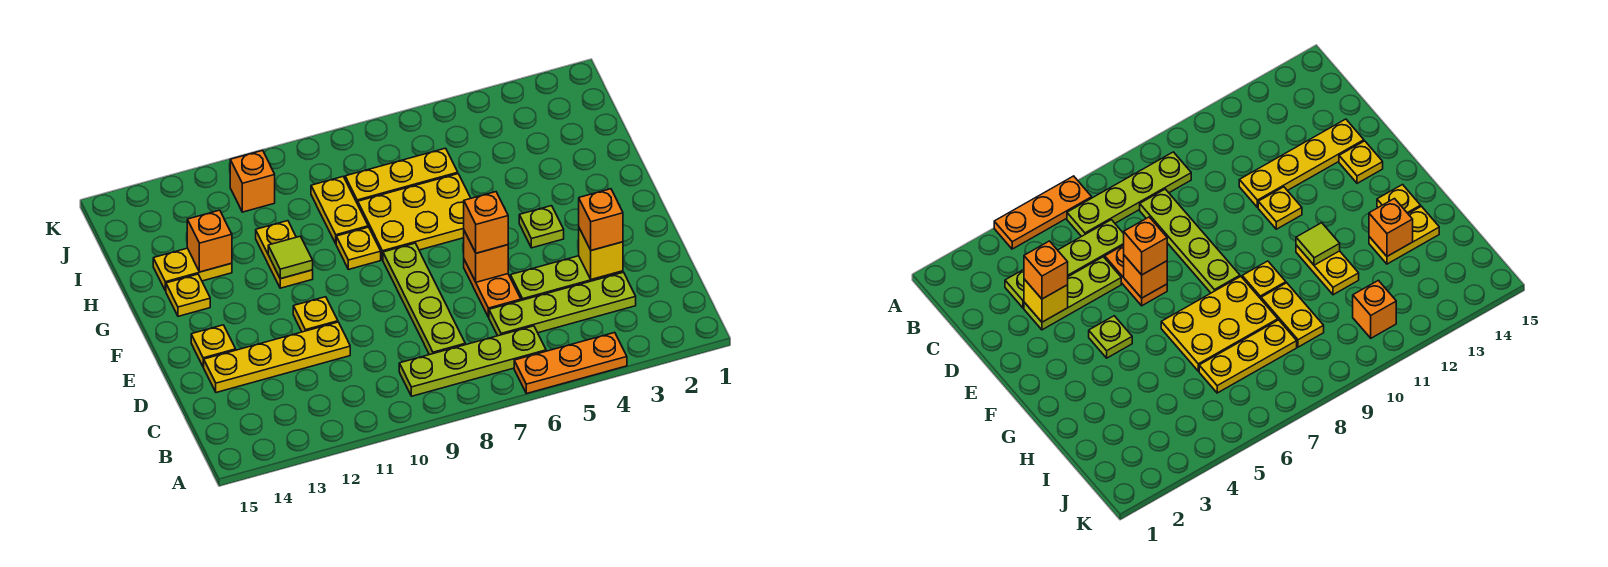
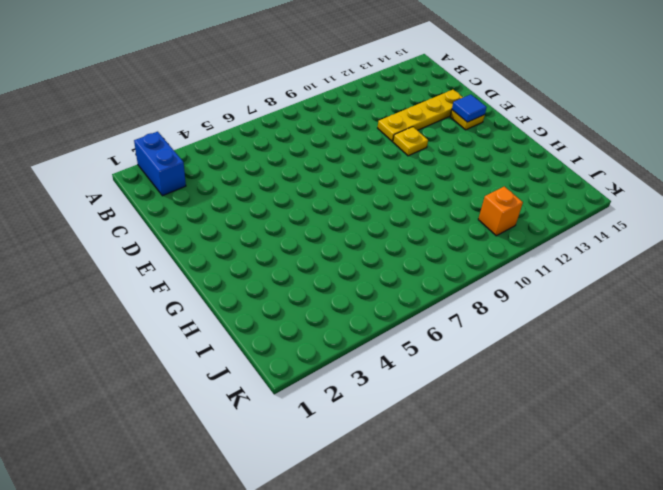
blue brick A2:B2 level 1 -> none
blue tile E14 level 2 -> none
none -> orange plate A4:A6 level 1
none -> lime plate B6:B9 level 1
none -> lime plate C3:C6 level 1

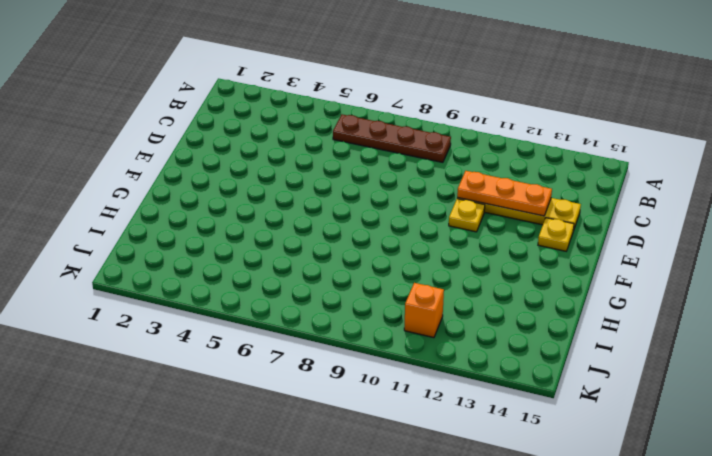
brown plate B6:B9 level 1 -> lime plate B6:B9 level 1
orange plate D11:D13 level 2 -> orange plate A4:A6 level 1
none -> lime plate C3:C6 level 1
none -> lime plate C8:F8 level 1
none -> lime plate D3:D5 level 1

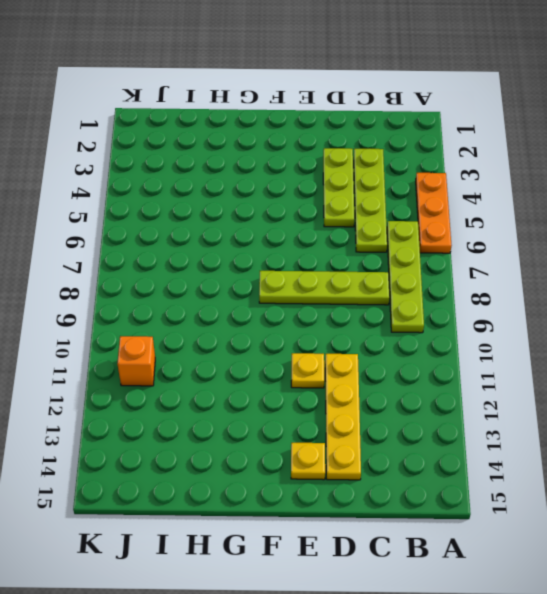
none -> orange plate D6:E6 level 1
none -> lime plate F4 level 1
none -> yellow plate G6:H8 level 1

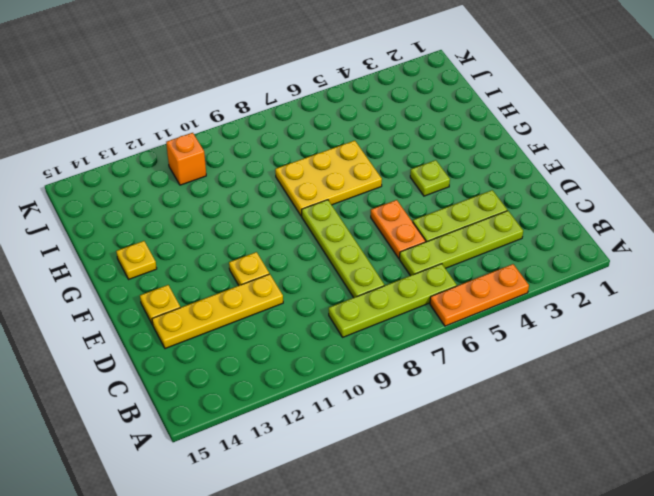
none -> yellow plate G9 level 1
none -> yellow plate G11:H11 level 1
none -> yellow plate H9:I9 level 1

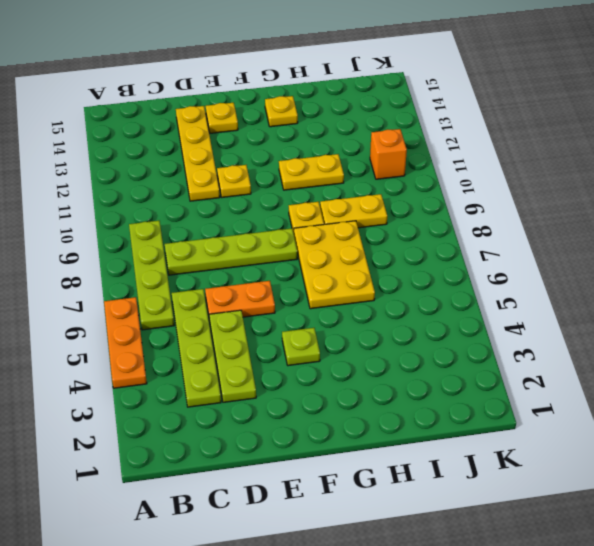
none -> yellow plate H13:H14 level 1
none -> yellow plate I6:I8 level 1
none -> yellow brick D3 level 2

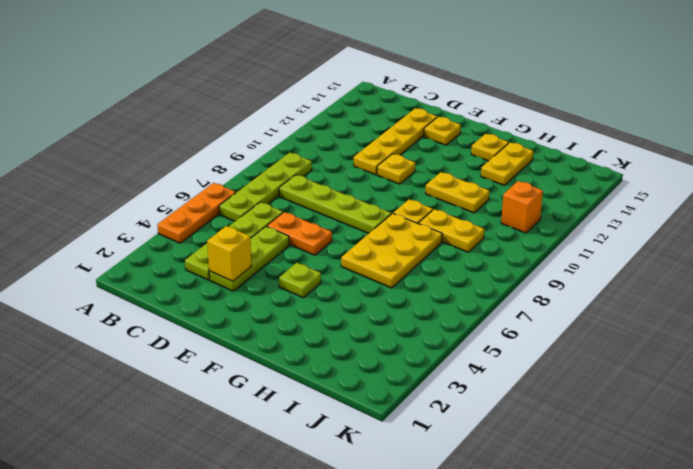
none -> yellow plate I6:I8 level 1
none -> orange brick E6 level 2
none -> lime tile G11 level 2

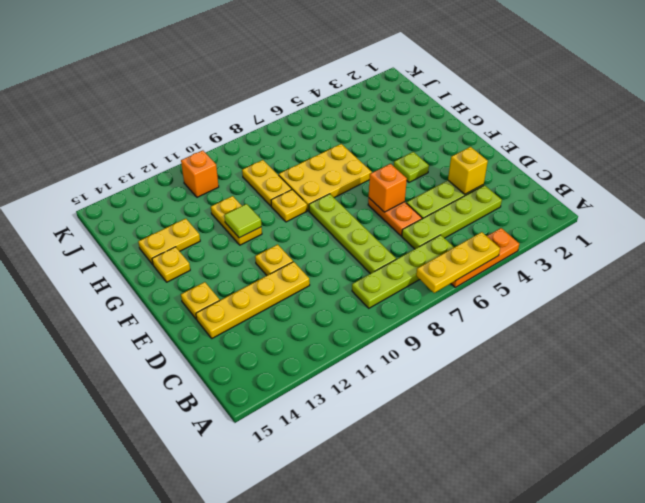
yellow plate A5:A7 level 2 -> yellow plate I6:I8 level 1
none -> orange brick H13 level 2
none -> orange brick D3 level 3
none -> orange brick E6 level 3

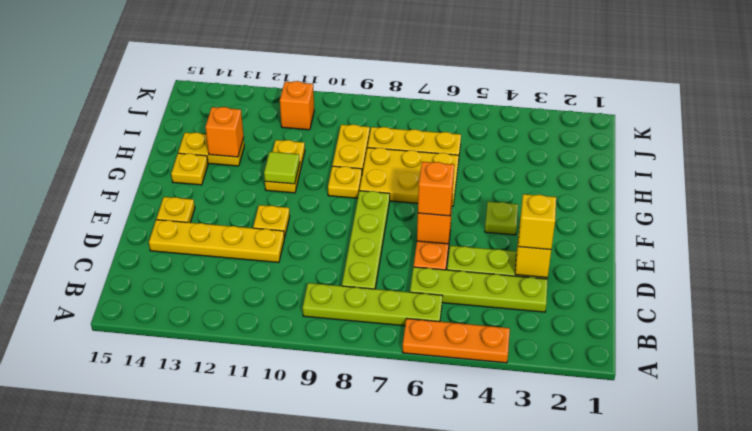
yellow brick D3 level 3 -> orange brick D3 level 3

